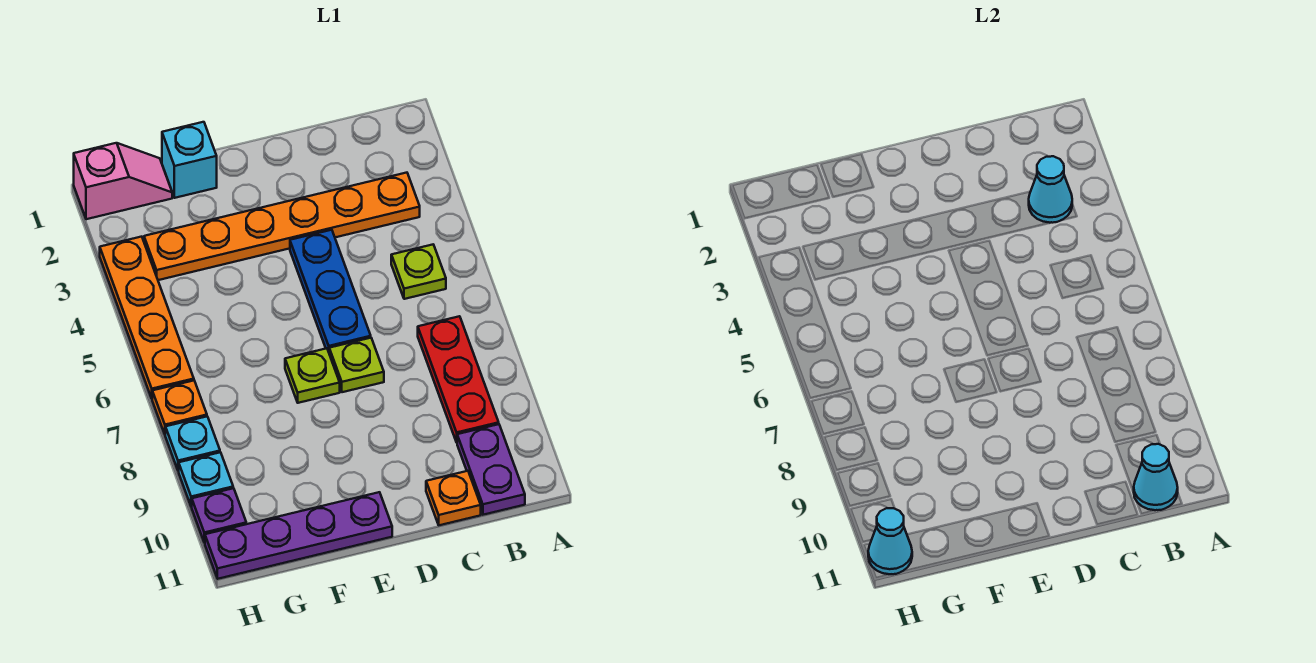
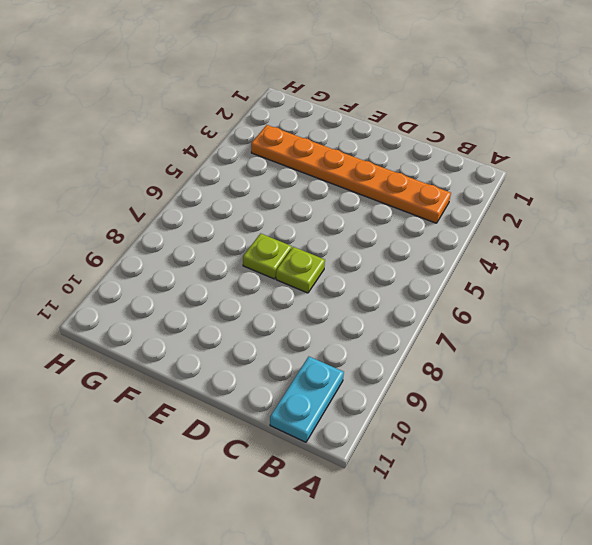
cyan plate B10:B11 level 1 -> purple plate B10:B11 level 1
none -> lime plate B5 level 1
none -> red plate B7:B9 level 1
none -> orange plate C11 level 1

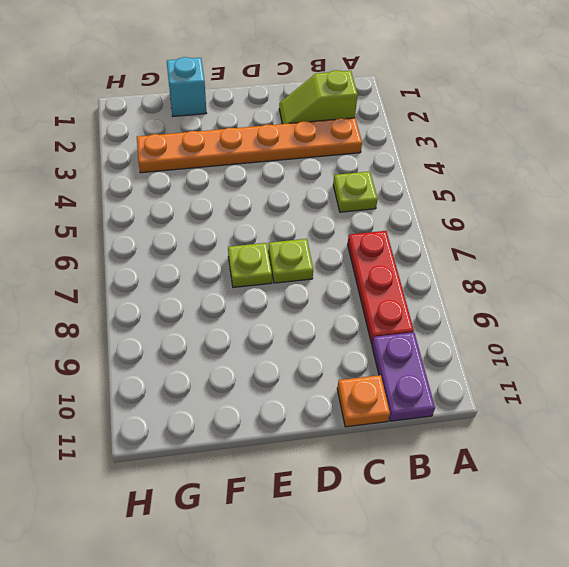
lime slope B2:C2 level 1 top B -> none
none -> blue plate D4:D6 level 1
none -> purple plate E11:H11 level 1
none -> pink slope G1:H1 level 1 top H

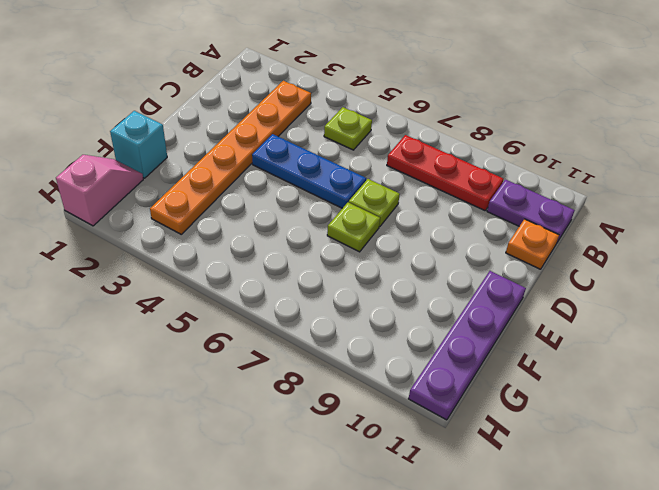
none -> orange plate H3:H6 level 1
none -> orange plate H7 level 1
none -> cyan plate H8 level 1

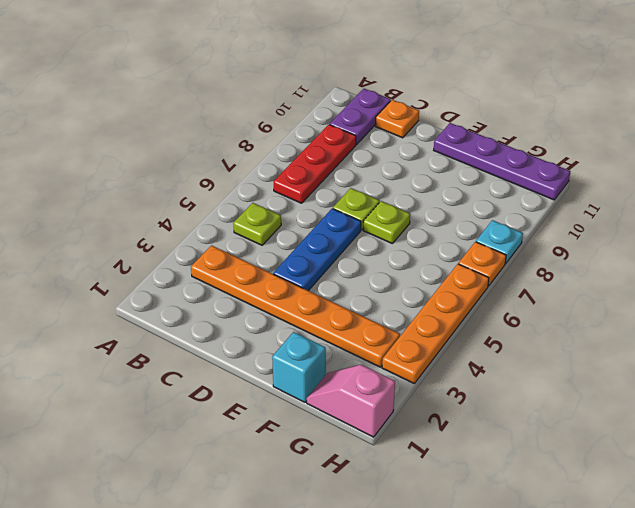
none -> cyan plate H9 level 1
none -> purple plate H10 level 1
none -> cyan cone B3 level 2

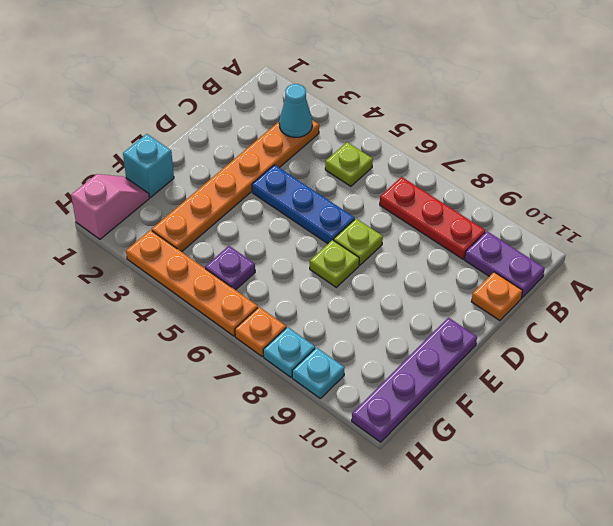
purple plate G5 level 1 -> purple plate H10 level 1
none -> cyan cone B11 level 2
none -> cyan cone H11 level 2

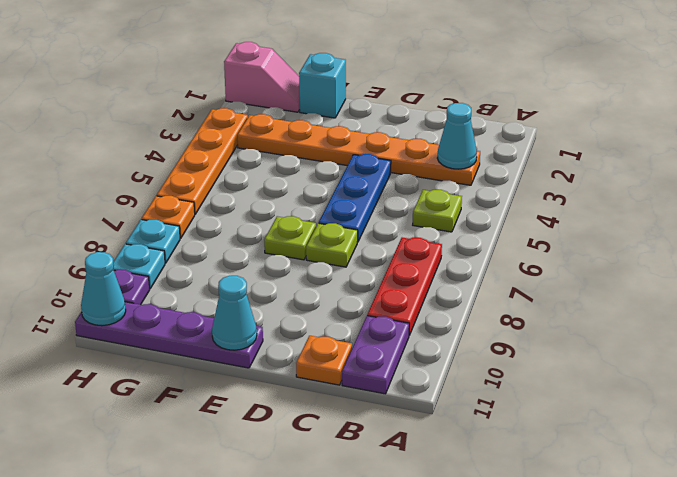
cyan cone E11 level 2 -> cyan cone B11 level 2

